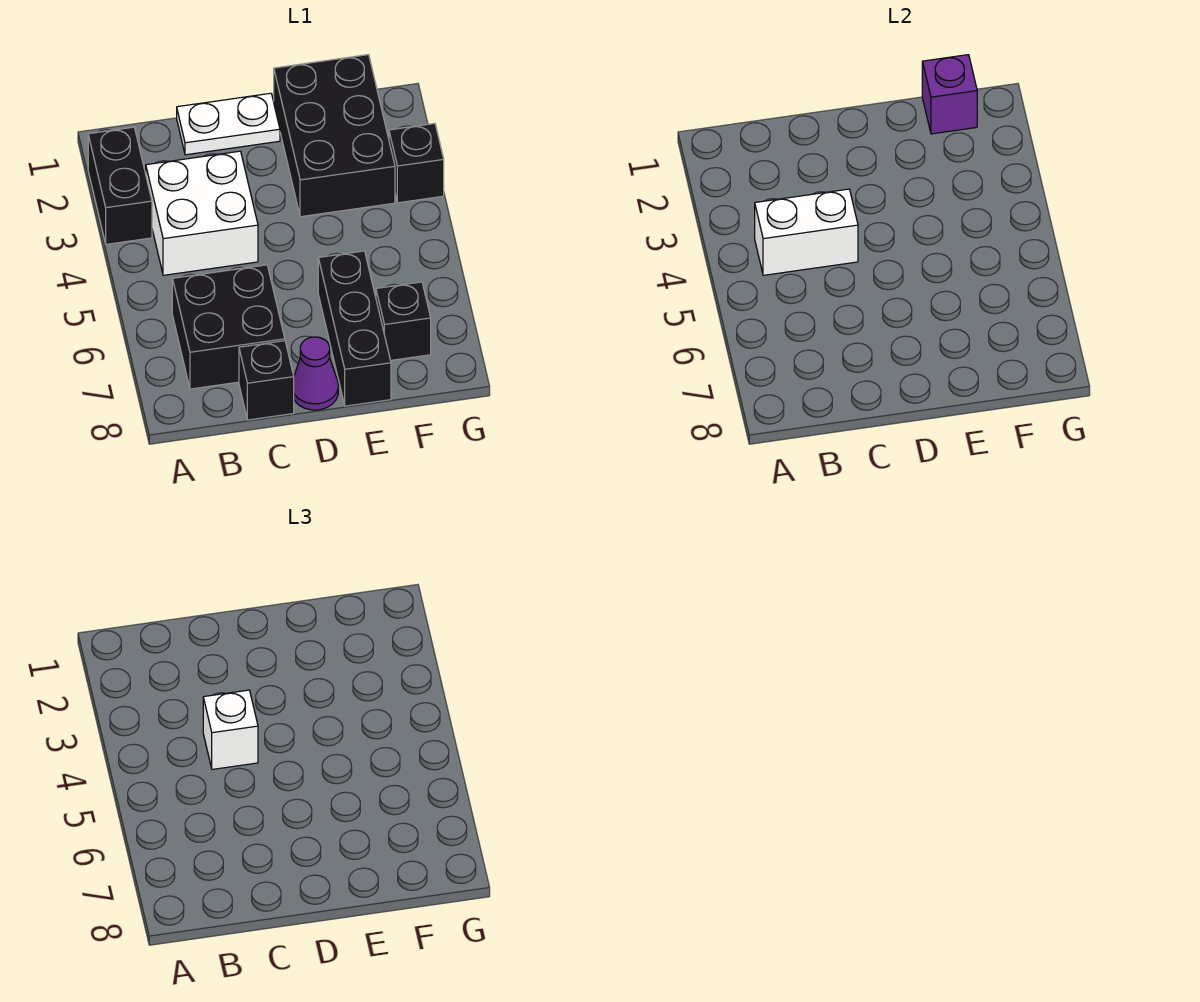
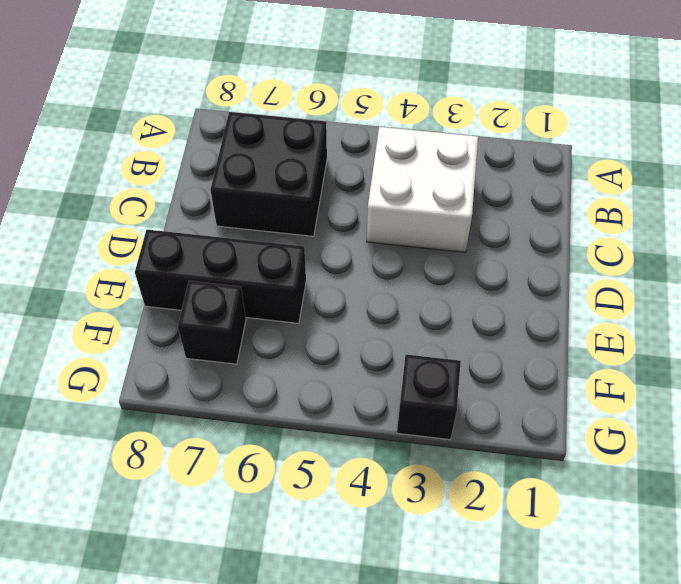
none -> black brick A2:A3 level 1
none -> white plate C1:D1 level 1
none -> black brick C8 level 1

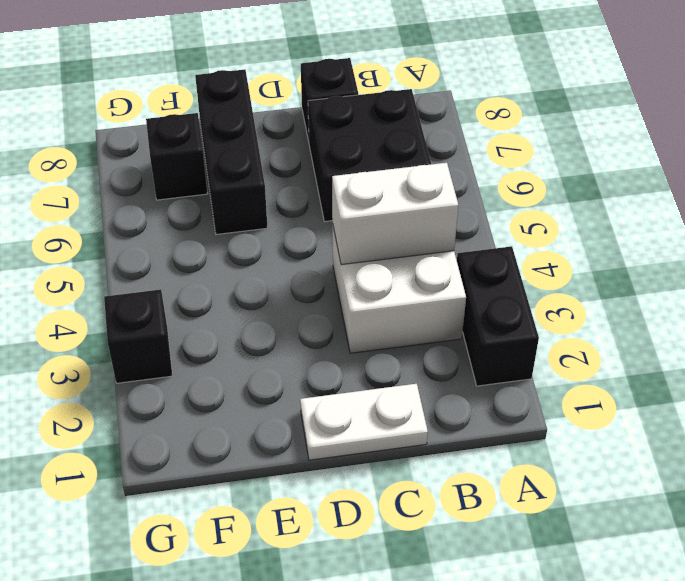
none -> purple cone D8 level 1
none -> black brick E1:F3 level 1
none -> purple brick F1 level 2

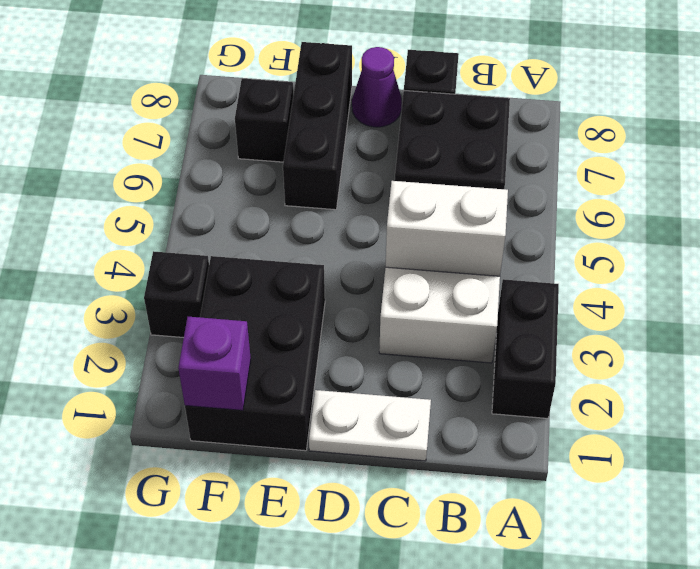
none -> white brick C4 level 3

